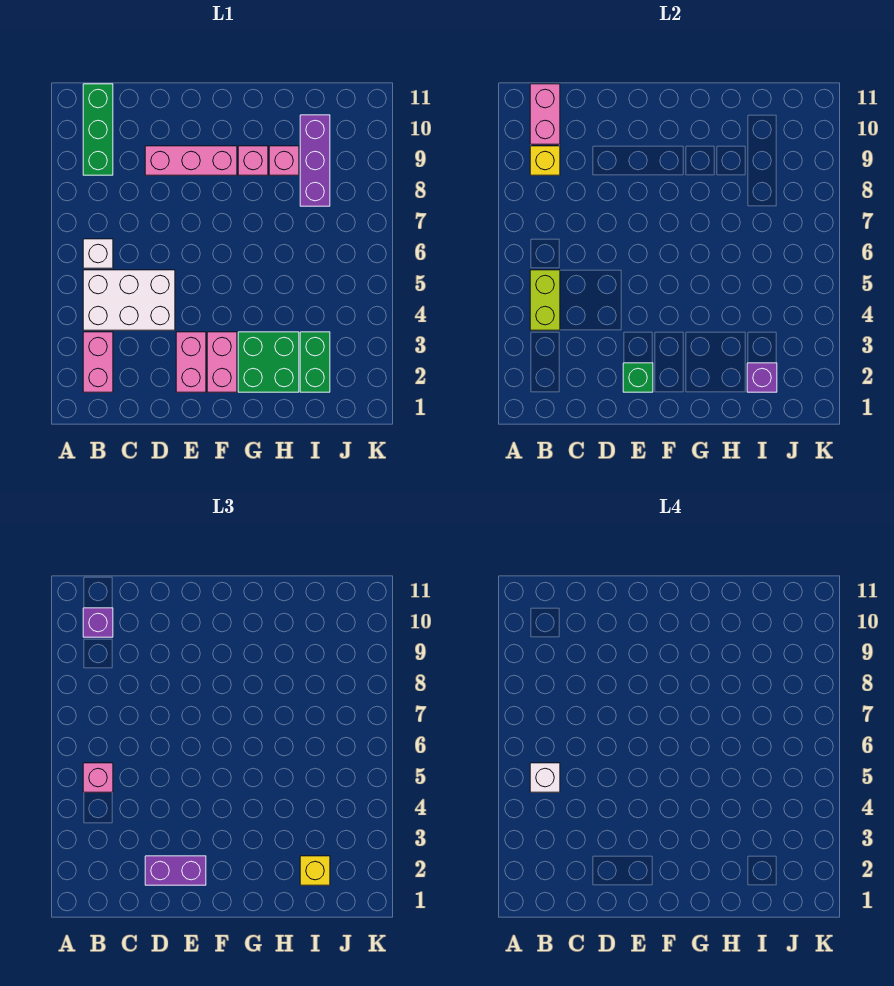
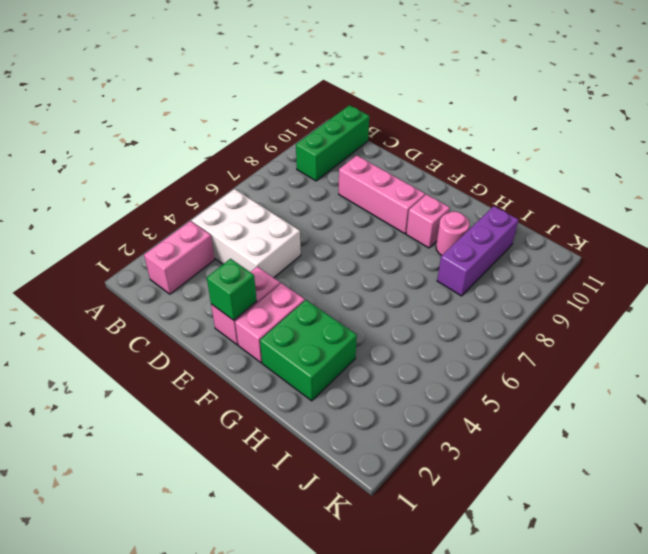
pink round brick H9 level 1 -> pink brick H9 level 1
none -> white brick B6 level 1
none -> green brick I2:I3 level 1
none -> lime brick B4:B5 level 2

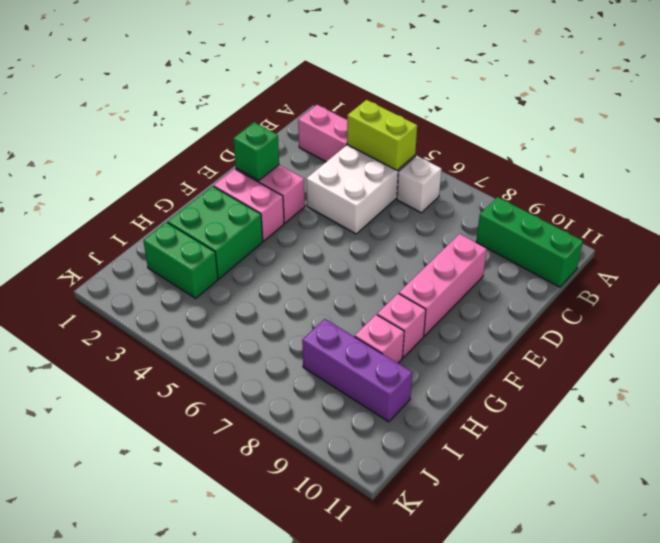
none -> yellow brick B9 level 2
none -> pink brick B10:B11 level 2
none -> purple brick I2 level 2

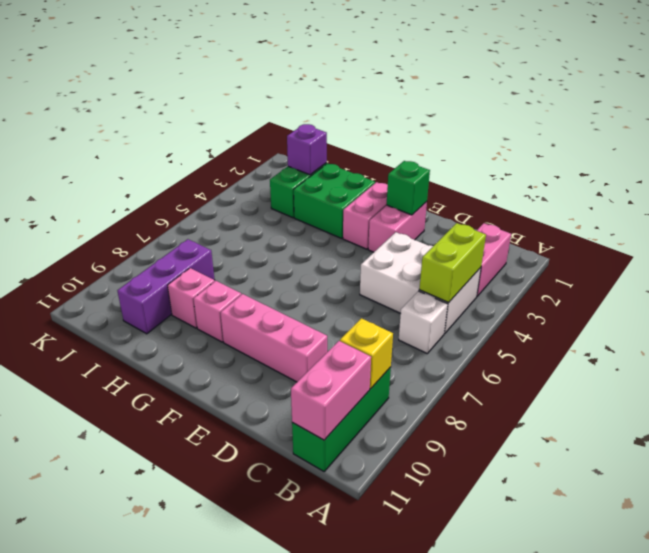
none -> pink brick B5 level 3
none -> purple brick B10 level 3
none -> purple brick D2:E2 level 3

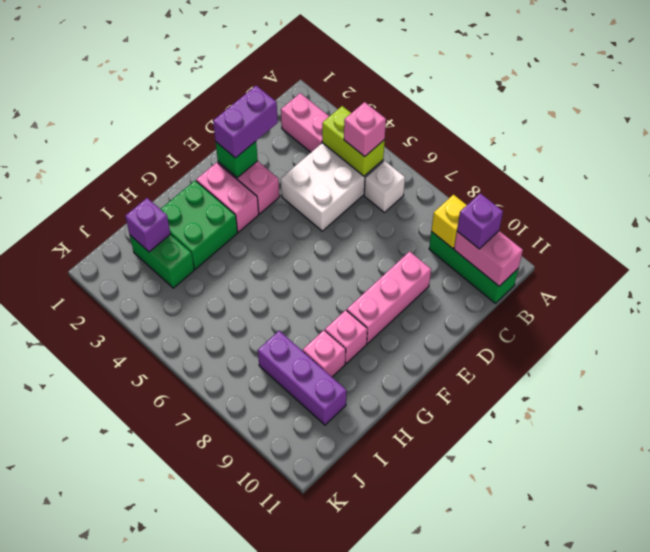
none -> yellow brick I2 level 3
none -> white brick B5 level 4

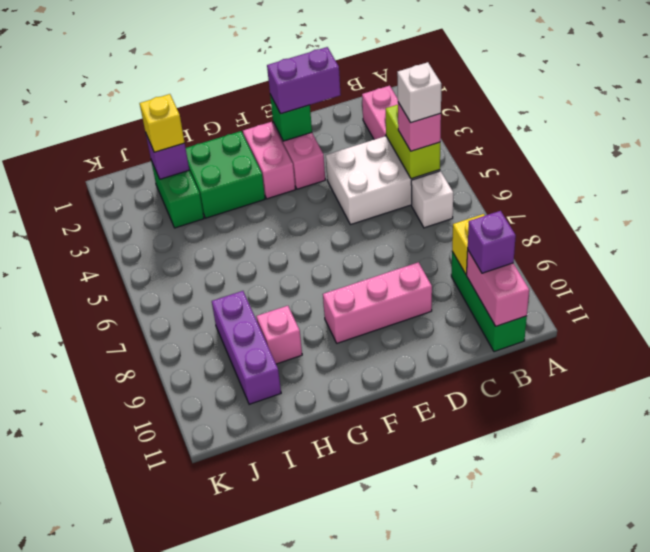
none -> pink brick G9 level 1

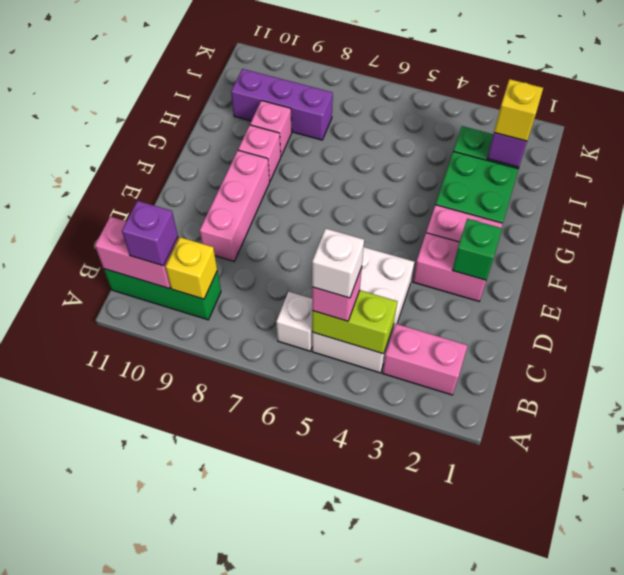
none -> purple brick D2:E2 level 3

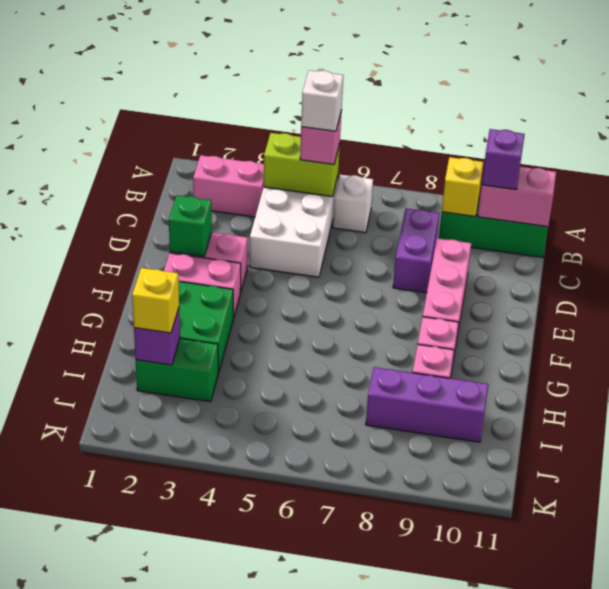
purple brick C8:D8 level 1 -> purple brick D2:E2 level 3

